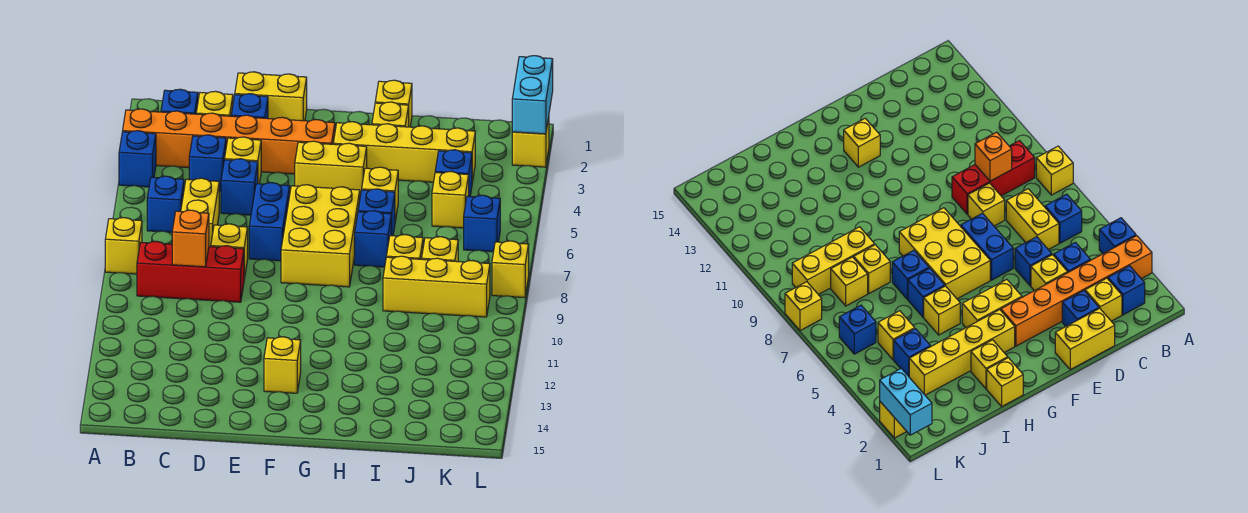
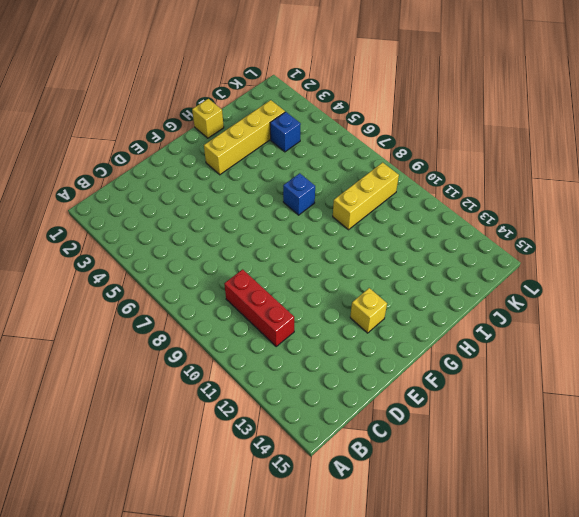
red brick C9:C11 level 1 -> red brick B9:D9 level 1
none -> orange brick A3:F3 level 1
none -> blue brick A4 level 1
none -> yellow brick A8 level 1
none -> blue brick B2 level 1

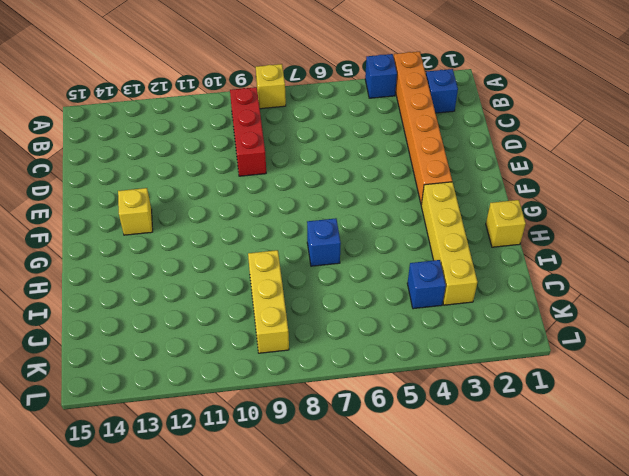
none -> blue brick B6 level 1
none -> yellow brick C2 level 1
none -> blue brick C4 level 1
none -> yellow brick C6:C7 level 1

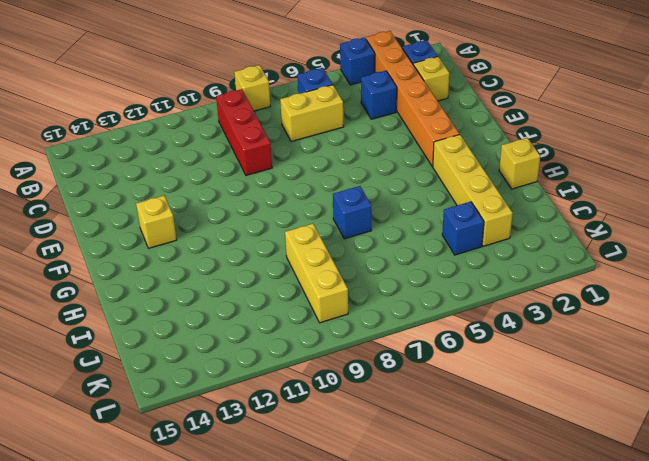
none -> yellow brick D1:E1 level 1
none -> blue brick D2 level 1
none -> yellow brick D4 level 1
none -> blue brick D5 level 1

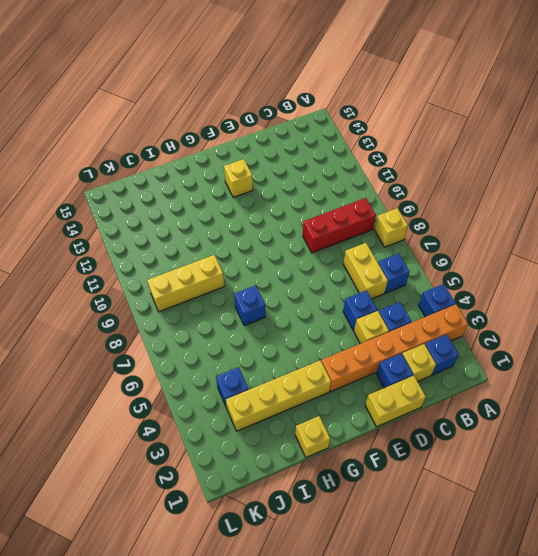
none -> yellow brick D8 level 1
none -> blue brick E6:E7 level 1
none -> yellow brick F4:G4 level 1
none -> yellow brick F6:G8 level 1

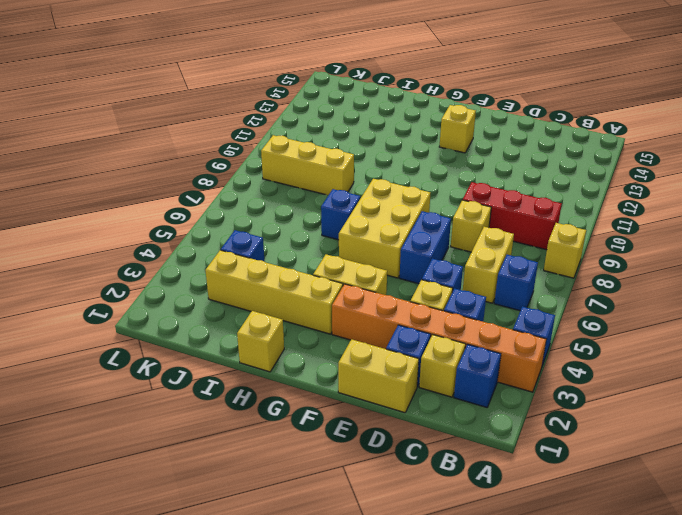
none -> yellow brick H2 level 1
none -> yellow brick H5 level 1
none -> blue brick H6 level 1
none -> yellow brick I8 level 1

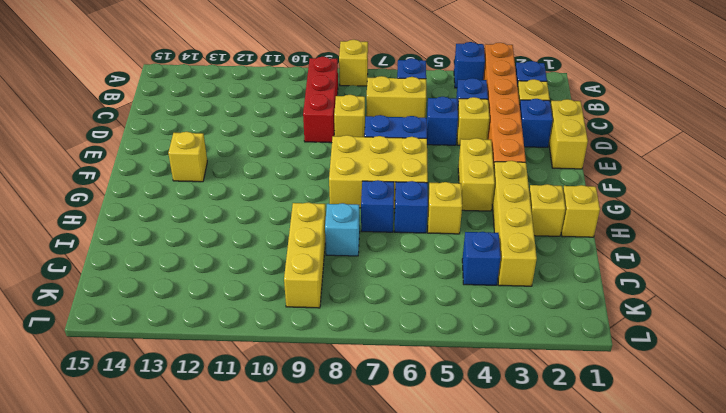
cyan brick I8 level 1 -> yellow brick I8 level 1
none -> yellow brick J5 level 1
none -> yellow brick J8 level 1
none -> blue brick K6 level 1
none -> yellow brick L2 level 1

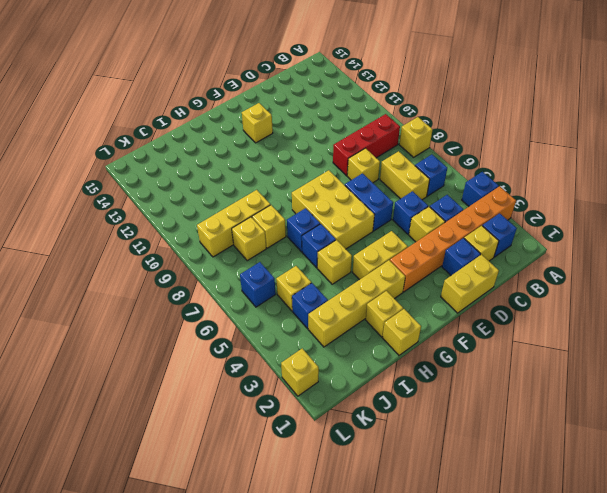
none -> yellow brick L8 level 1
none -> orange brick C9 level 2
none -> cyan brick L1:L2 level 2

